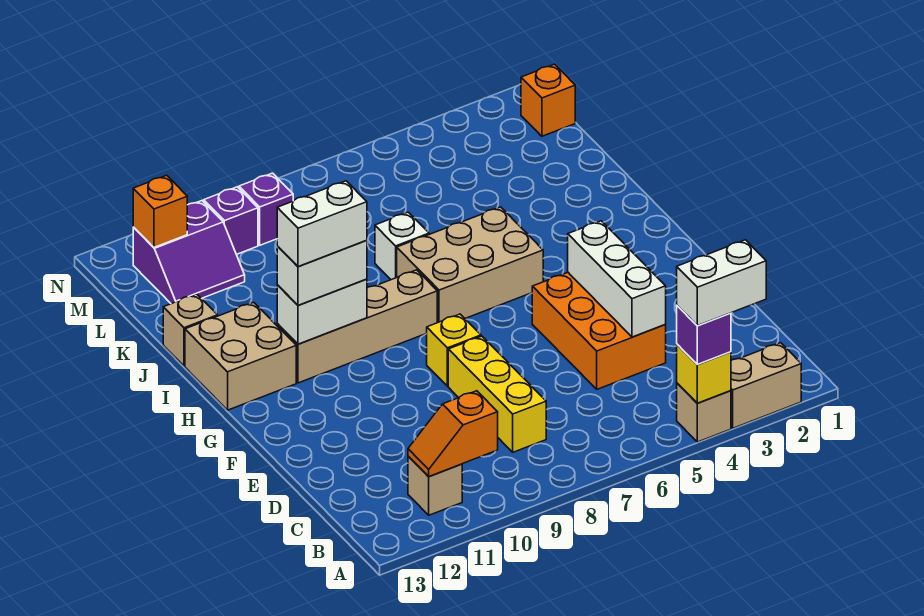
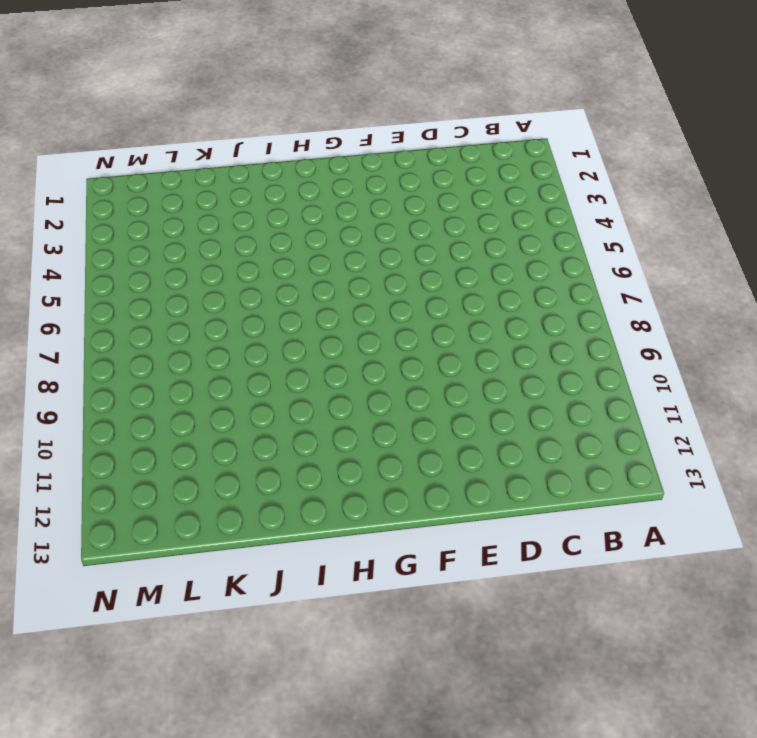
none -> tan brick A2:A3 level 1
none -> tan brick A4 level 1
none -> tan brick B11 level 1

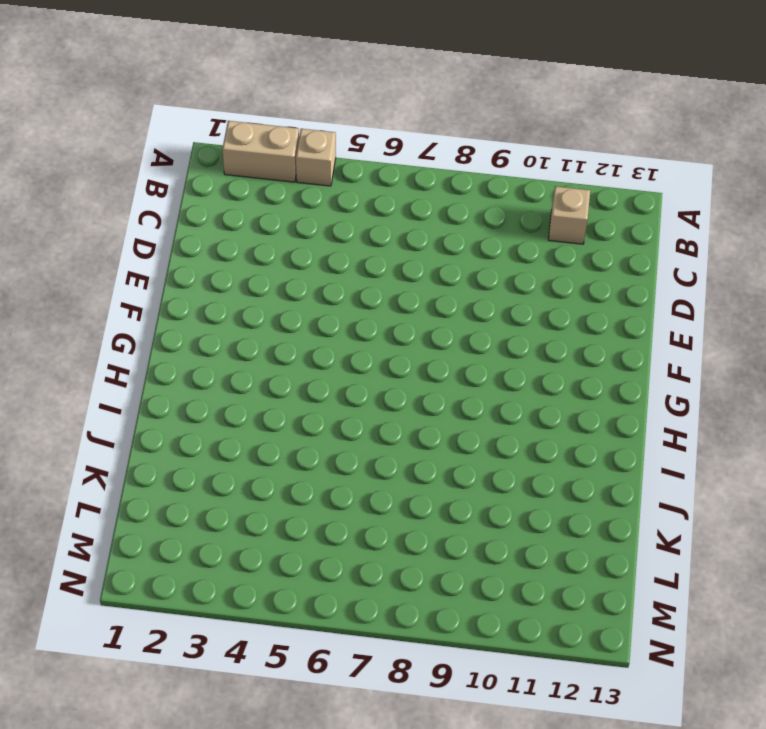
none -> yellow brick C8:E8 level 1
none -> orange brick D4:F5 level 1
none -> yellow brick F8 level 1

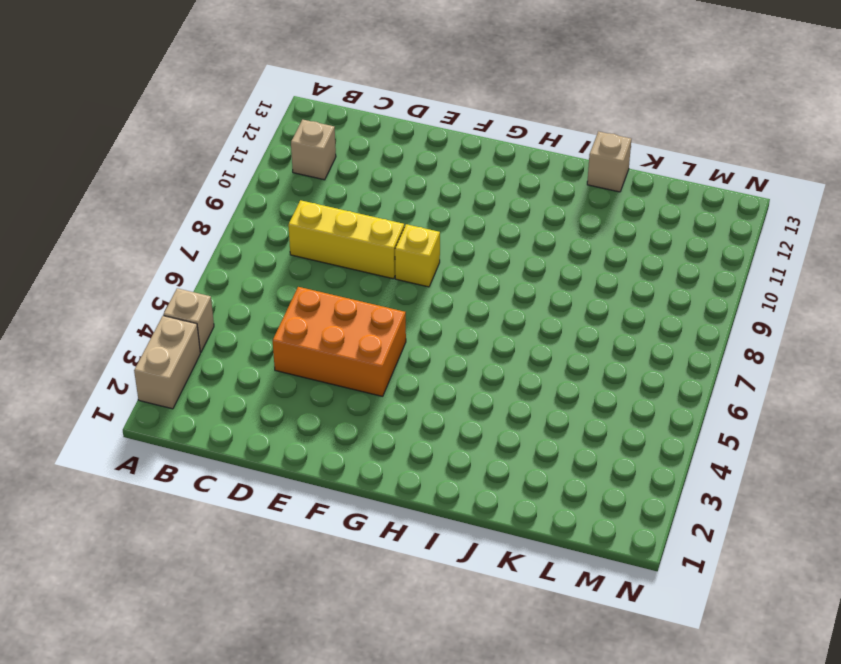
none -> tan brick H5:I7 level 1
none -> tan brick H8:H11 level 1
none -> tan brick H12:I13 level 1

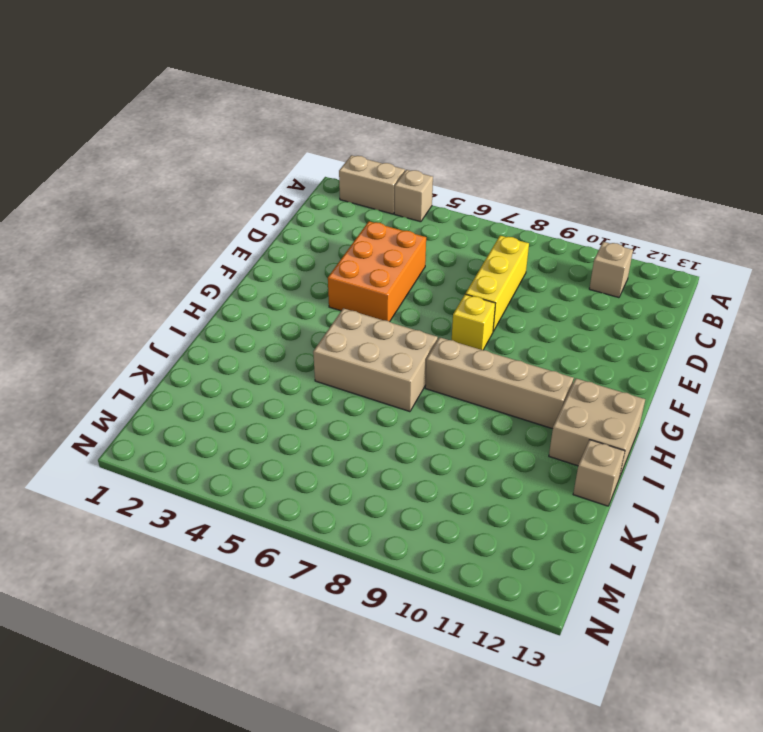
none -> white brick J7 level 1
none -> purple slope L11:M12 level 1 top M
none -> orange brick M1 level 1

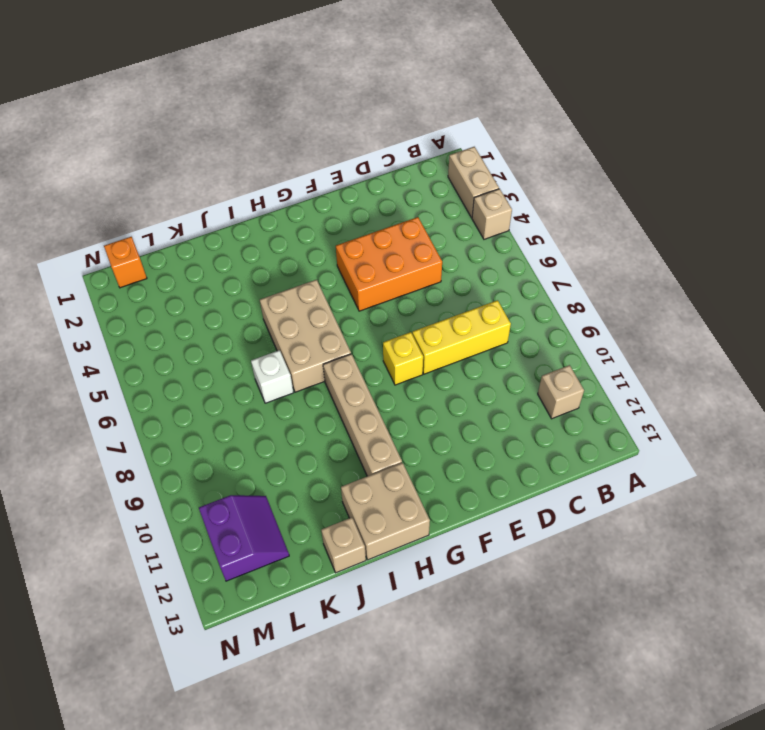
none -> purple brick M9 level 1
none -> purple brick M10 level 1
none -> yellow brick A4 level 2

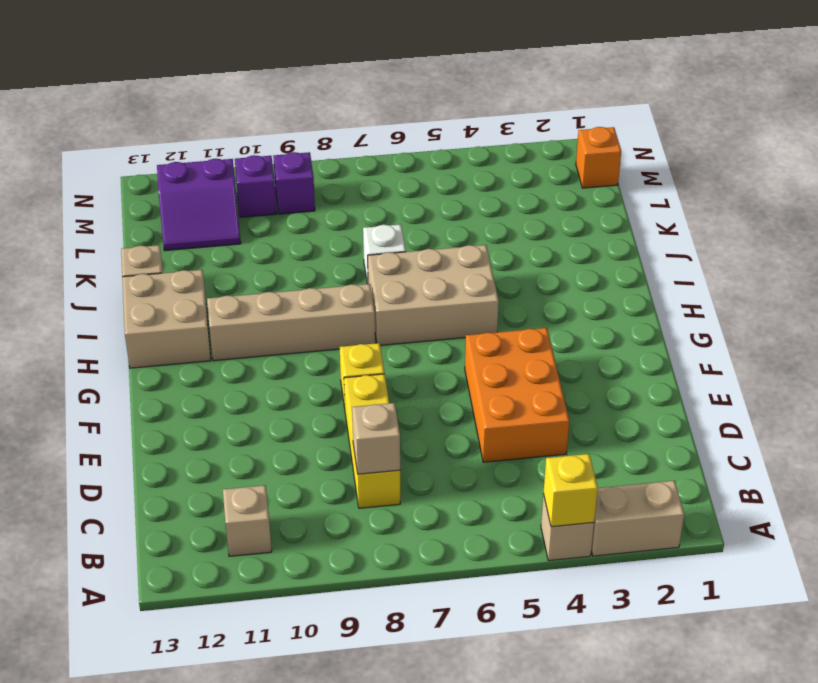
tan brick C8 level 2 -> none
none -> orange slope B10:B11 level 2 top 10
none -> white brick D4:F4 level 2
none -> white brick H10:H11 level 2

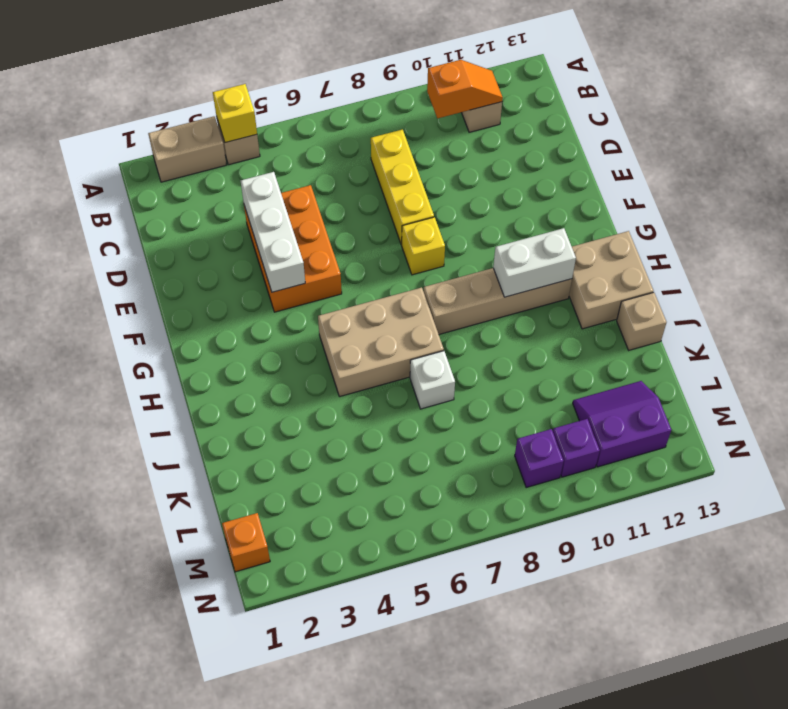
none -> orange brick M12 level 2
none -> purple brick A4 level 3
none -> white brick H10:H11 level 3

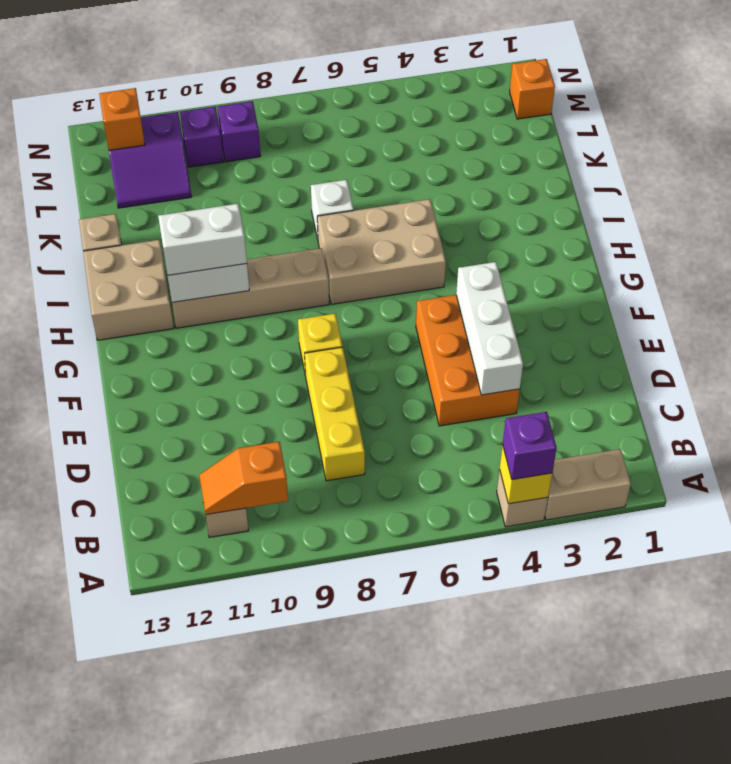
none -> white brick A3:A4 level 4
none -> white brick H10:H11 level 4

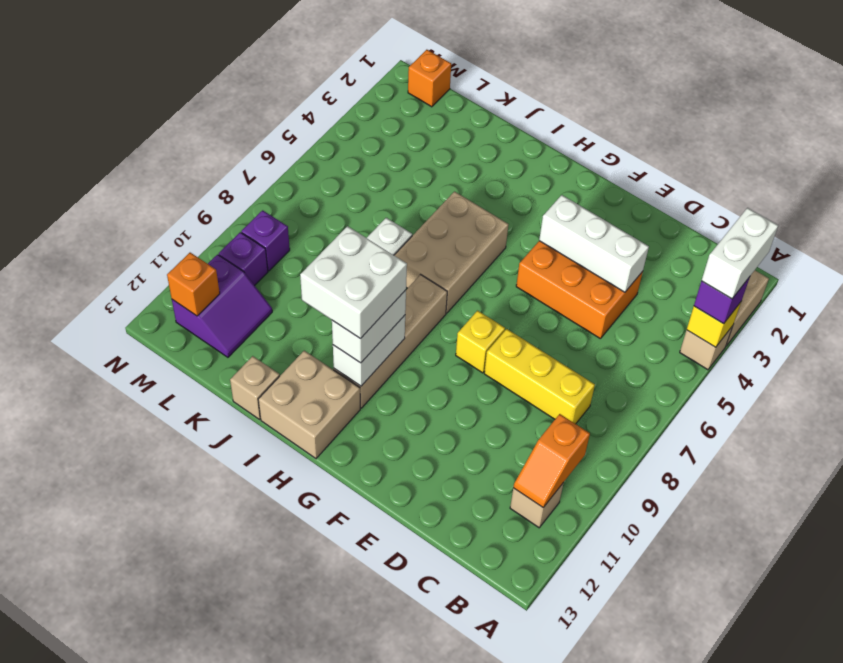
white brick H10:I11 level 4 -> white brick H10:H11 level 4

